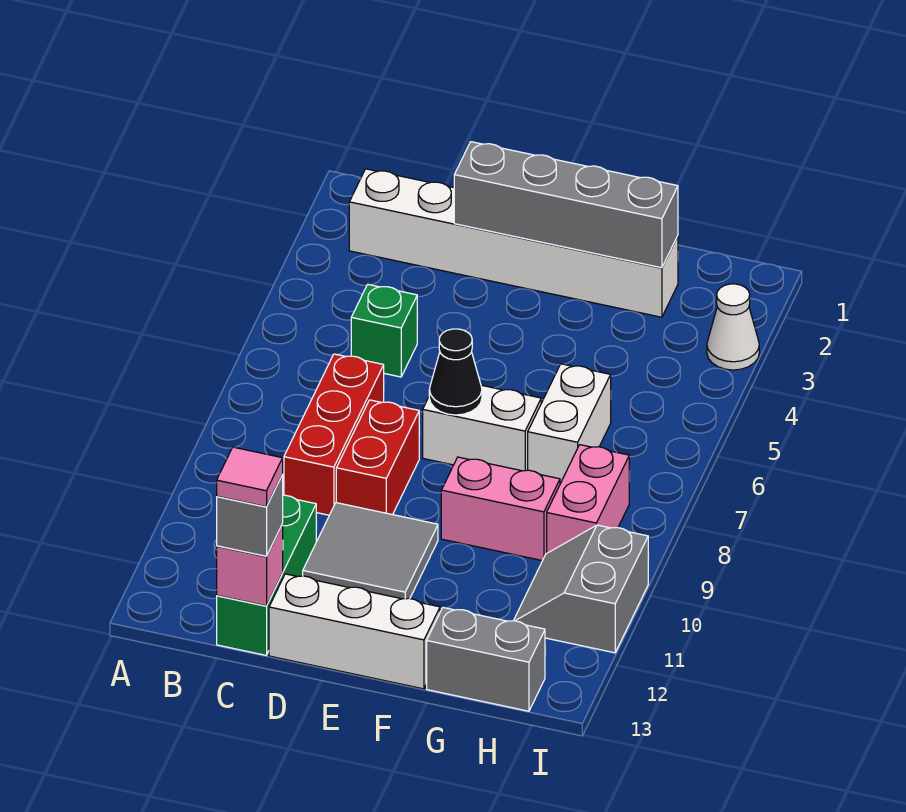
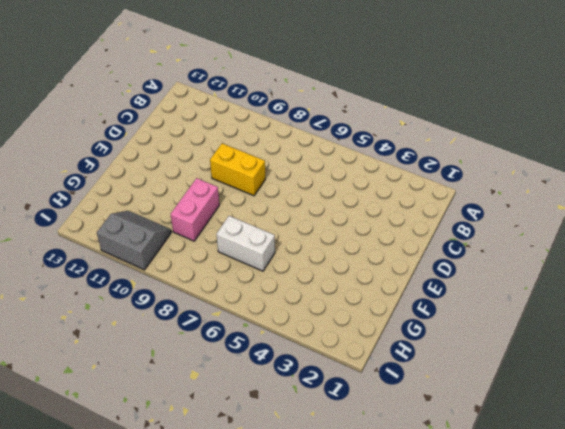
yellow brick D8:D9 level 1 -> red brick D8:D9 level 1
none -> white brick B2:G2 level 1
none -> green brick C5 level 1
none -> red brick C7:C9 level 1

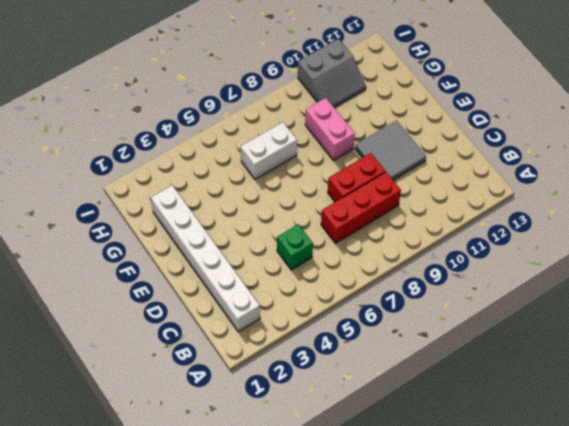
none -> green brick C11:C13 level 1
none -> white brick D13:F13 level 1
none -> white brick E7:F7 level 1

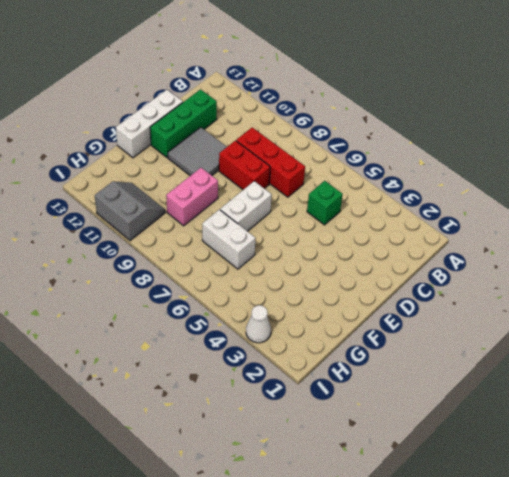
green brick C12:E12 level 1 -> green brick C11:C13 level 1
none -> white brick B2:G2 level 1
none -> grey brick G13:H13 level 1
none -> pink brick H8:H9 level 1

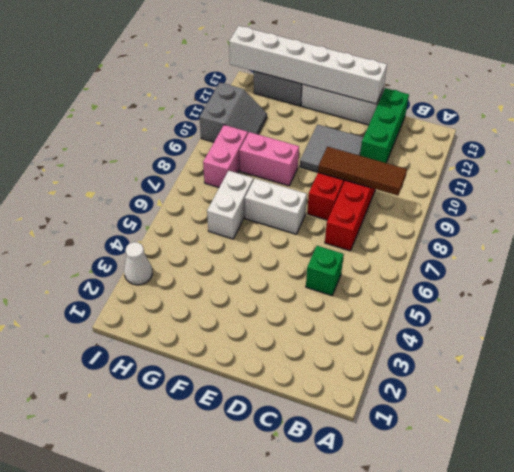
brown tile B9:D9 level 2 -> none
white brick D13:I13 level 2 -> white brick B2:G2 level 1
none -> pink brick C13 level 2
none -> grey brick D2:G2 level 2
none -> black cone E7 level 2

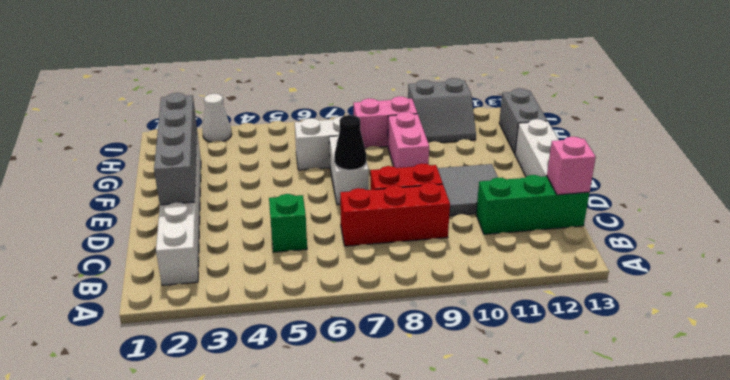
none -> grey brick C13 level 3
none -> pink tile C13 level 4

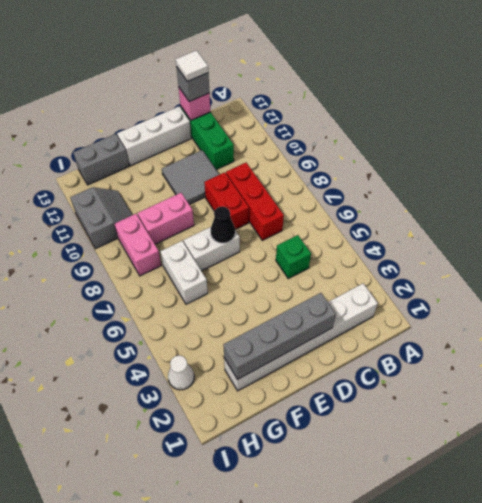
white tile C13 level 4 -> pink tile C13 level 4

